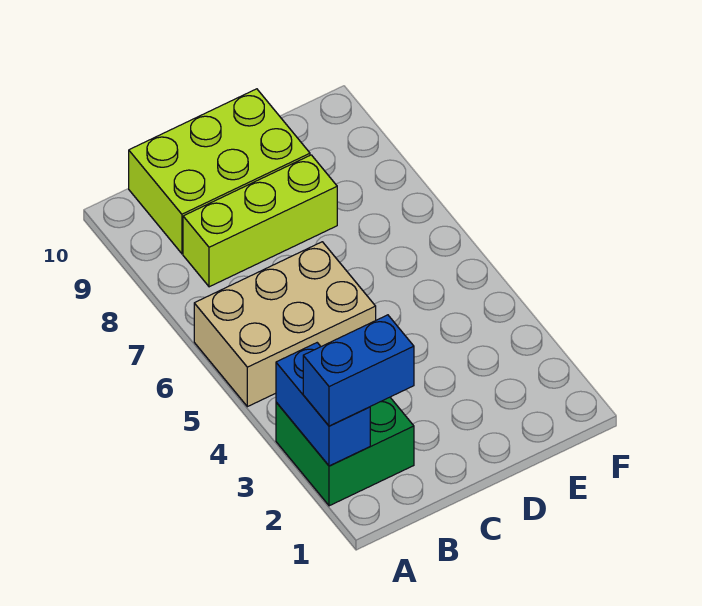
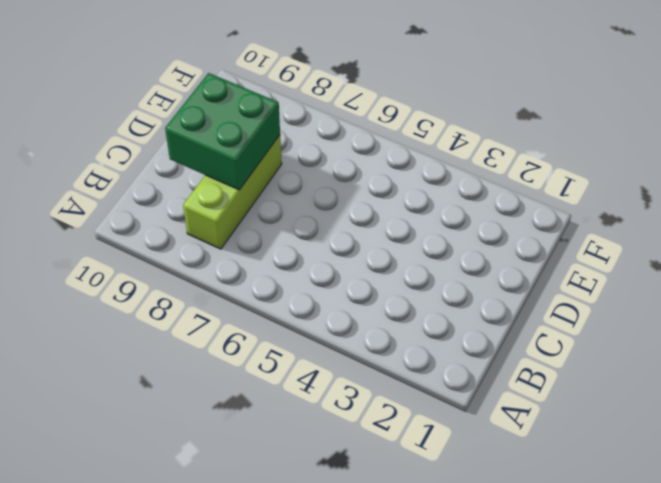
green brick C8:D9 level 2 -> green brick A2:B3 level 1
none -> tan brick A5:C6 level 1
none -> lime brick B9:D10 level 1

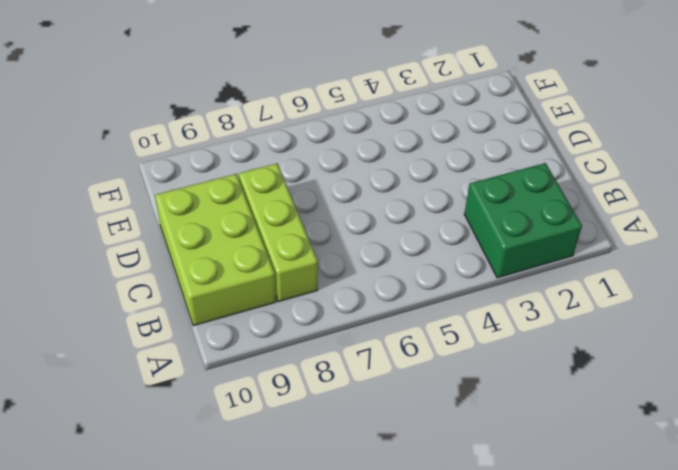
none -> tan brick A5:C6 level 1
none -> blue brick A2:A3 level 2

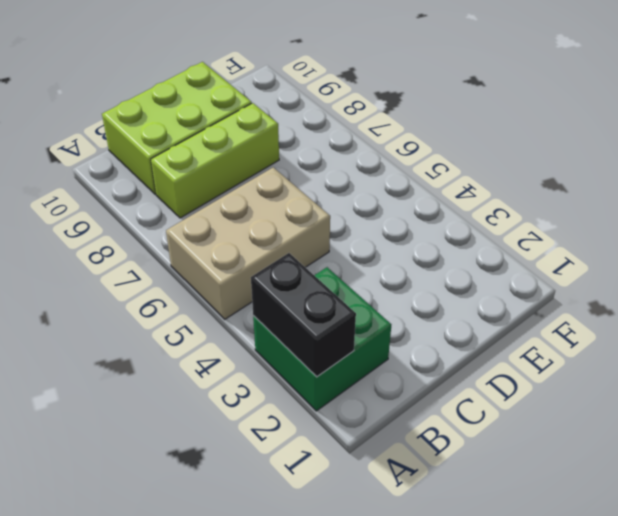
black brick A2:A3 level 2 -> blue brick A2:A3 level 2
none -> blue brick A2:B2 level 3

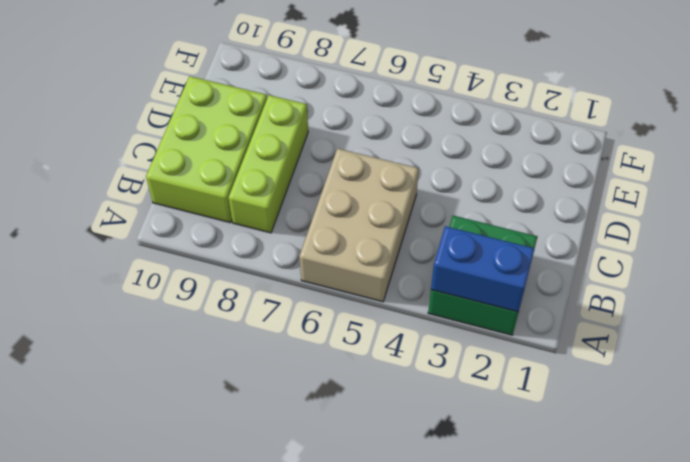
none -> blue brick A2:B2 level 3

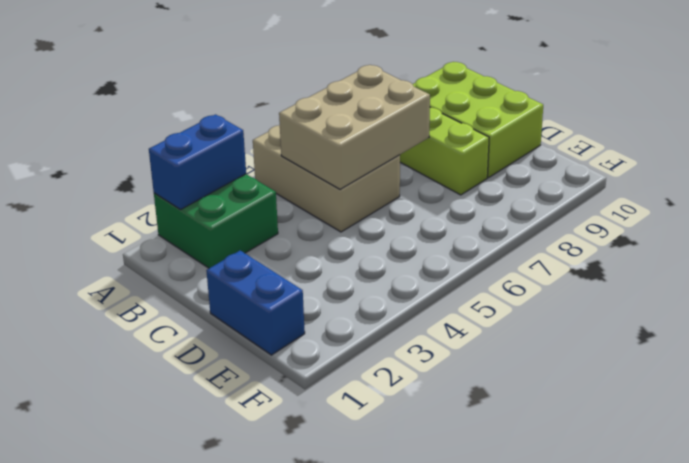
tan brick B5:C7 level 2 -> none
blue brick D1:E1 level 1 -> blue brick A2:B2 level 3

